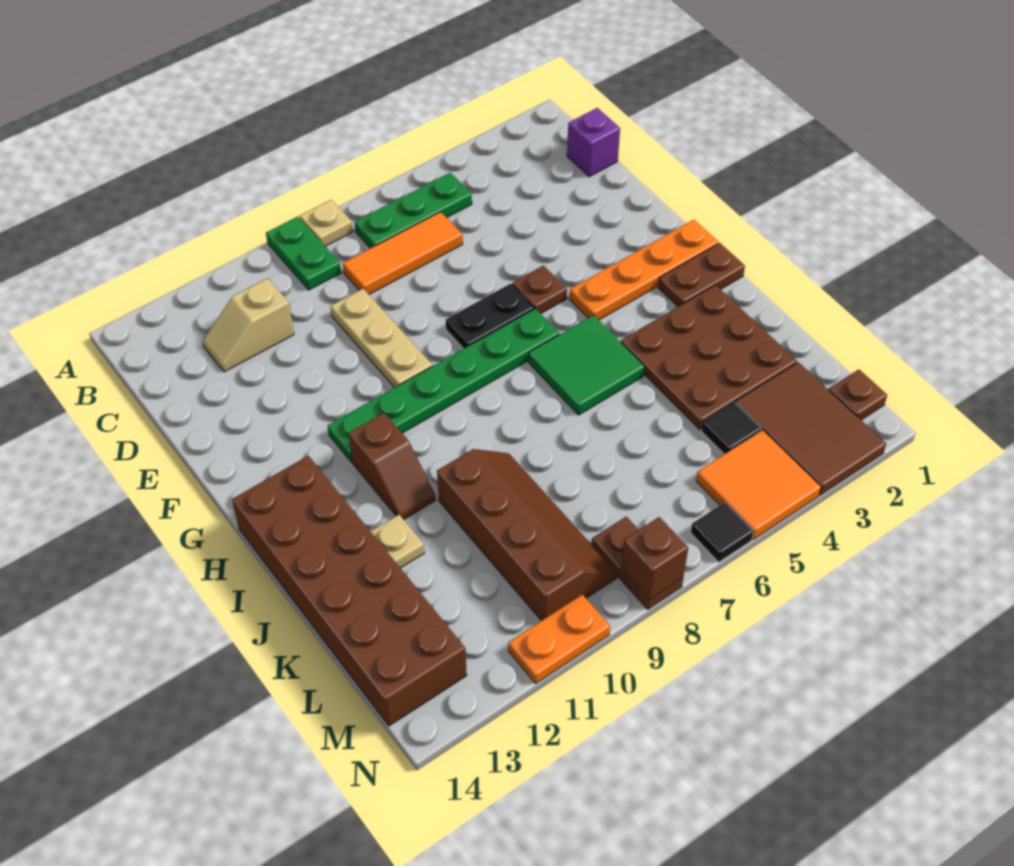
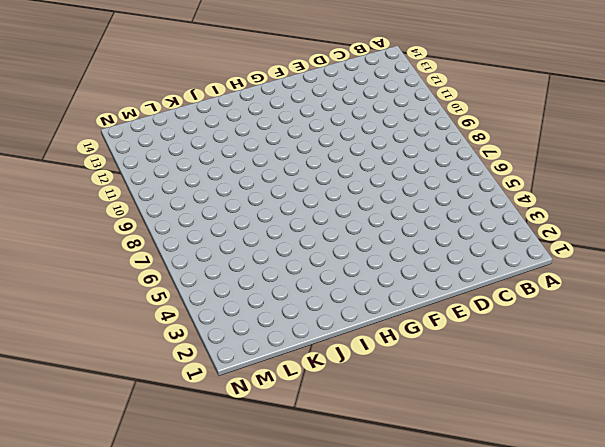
none -> tan plate A8 level 1
none -> green plate A9:B9 level 1
none -> green plate B5:B7 level 1

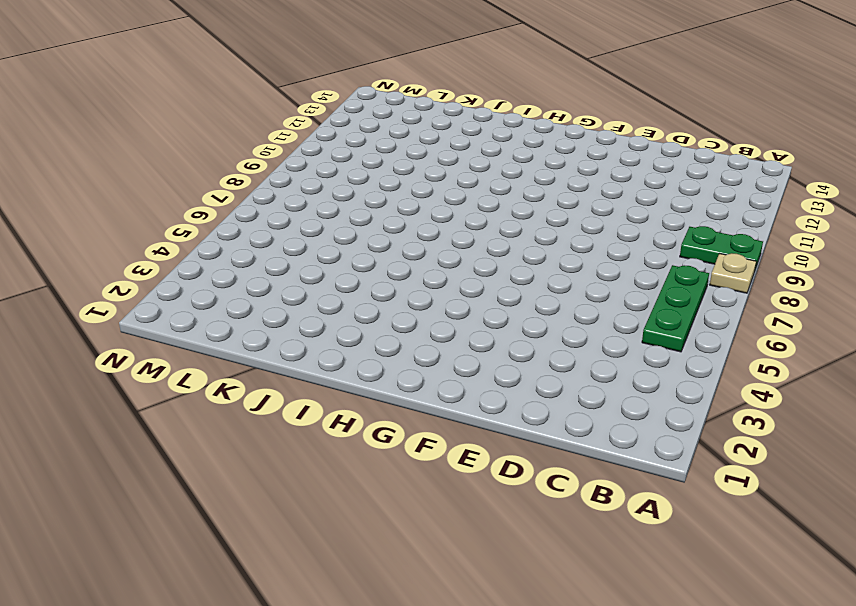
none -> purple brick C1 level 1
none -> orange tile C6:C8 level 1
none -> tan slope C11:C12 level 1 top 11

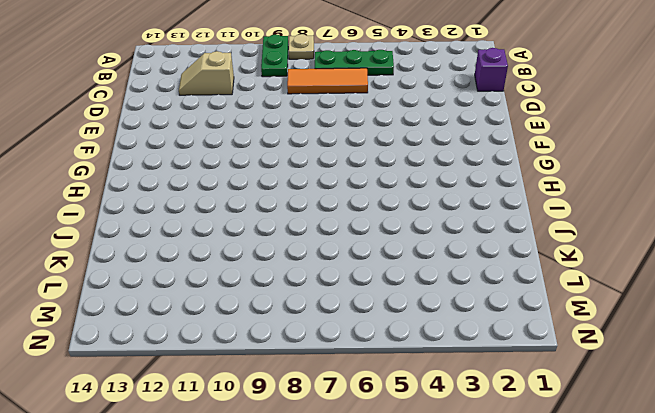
none -> tan plate D9:F9 level 1
none -> brown plate F5 level 1
none -> black plate F6:F7 level 1

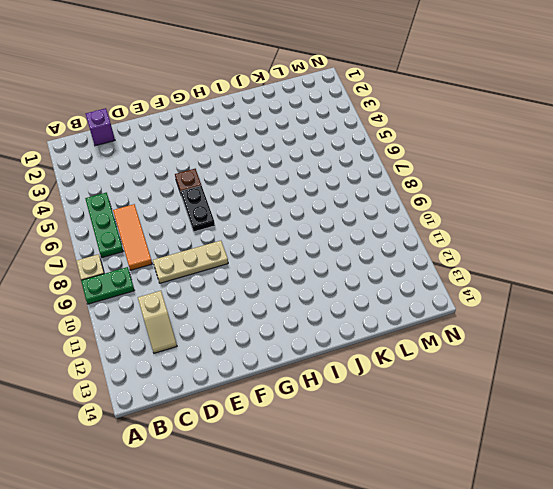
none -> orange plate G1:G4 level 1
none -> green plate G6:G11 level 1
none -> brown plate H1:H2 level 1

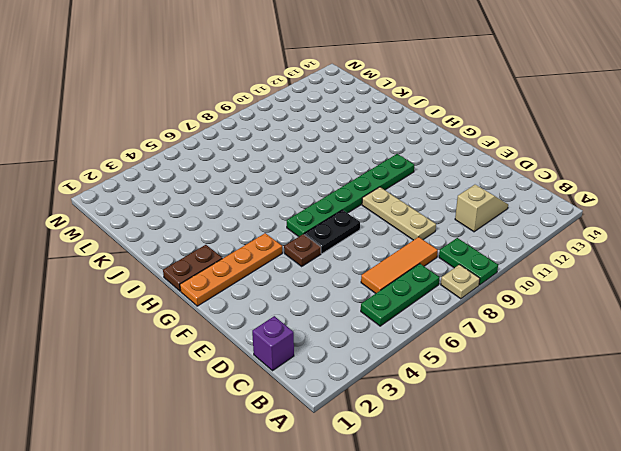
none -> green tile H5:I6 level 1
none -> brown slope H11:I11 level 1 top H
none -> brown brick H13:M14 level 1

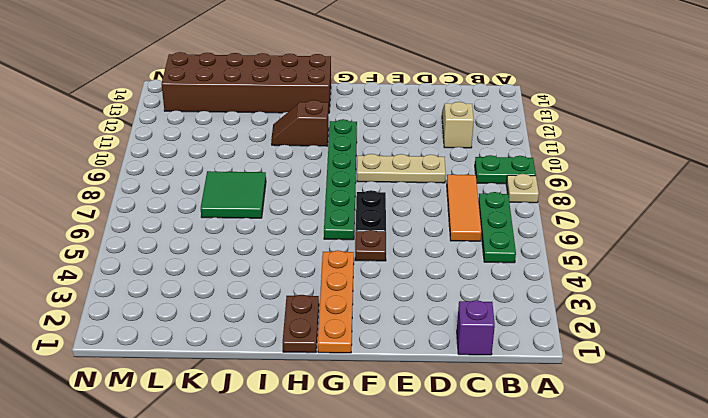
green tile J7:K8 level 1 -> green tile H5:I6 level 1
none -> brown plate I2:K4 level 1
none -> brown slope J9:M10 level 1 top 10
none -> tan plate J12 level 1

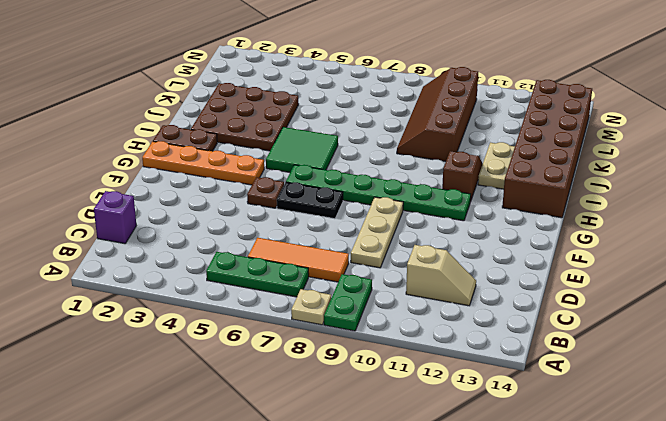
tan plate I12:J12 level 1 -> tan plate J12 level 1
none -> brown tile L2:N3 level 1
none -> black tile L4 level 1
none -> brown plate M1 level 1

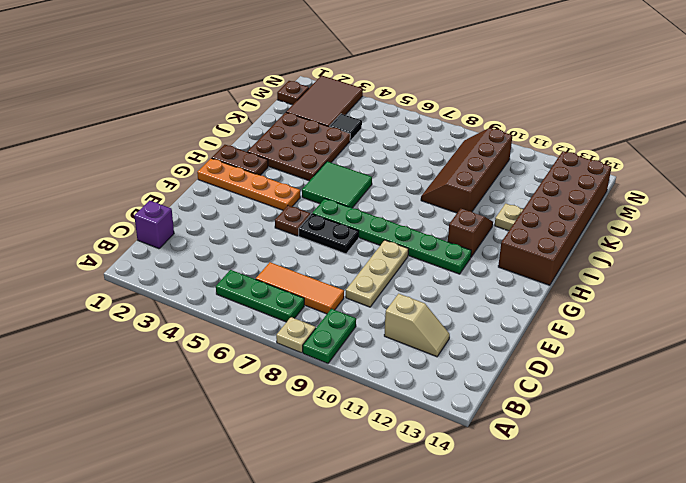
none -> orange tile M4:N5 level 1
none -> brown plate M8:N8 level 1
none -> black tile N6 level 1

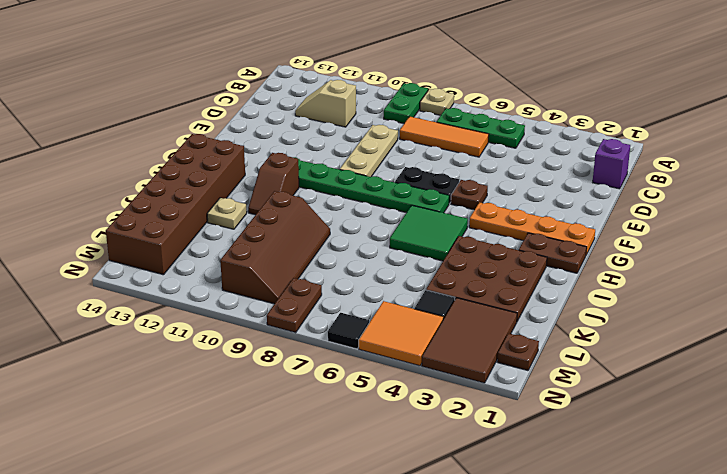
none -> orange plate N10:N11 level 1
none -> brown brick N8 level 2

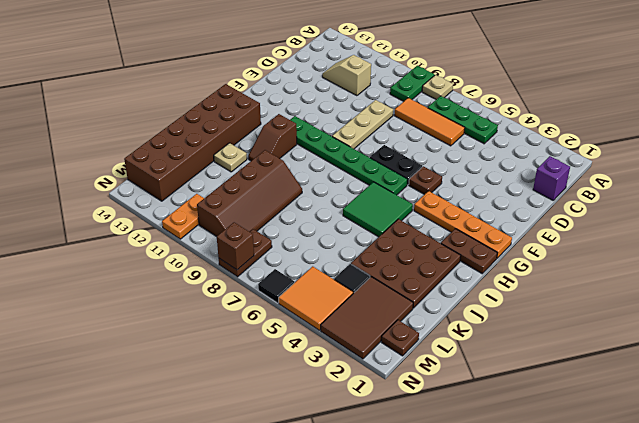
orange plate M11:N11 level 1 -> orange plate N10:N11 level 1

